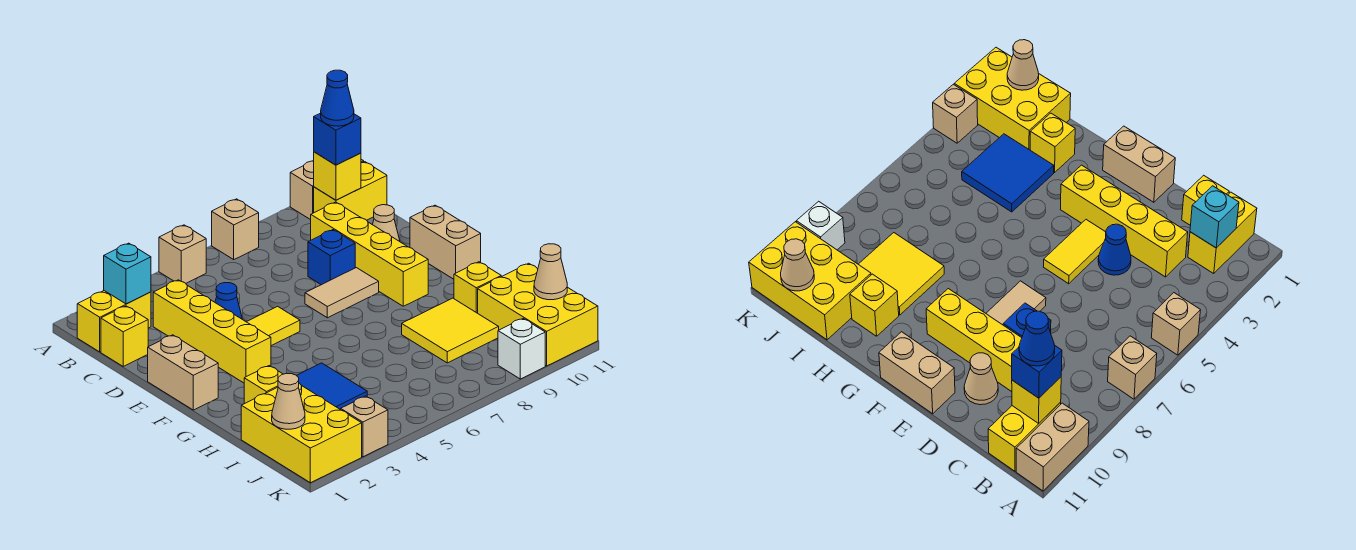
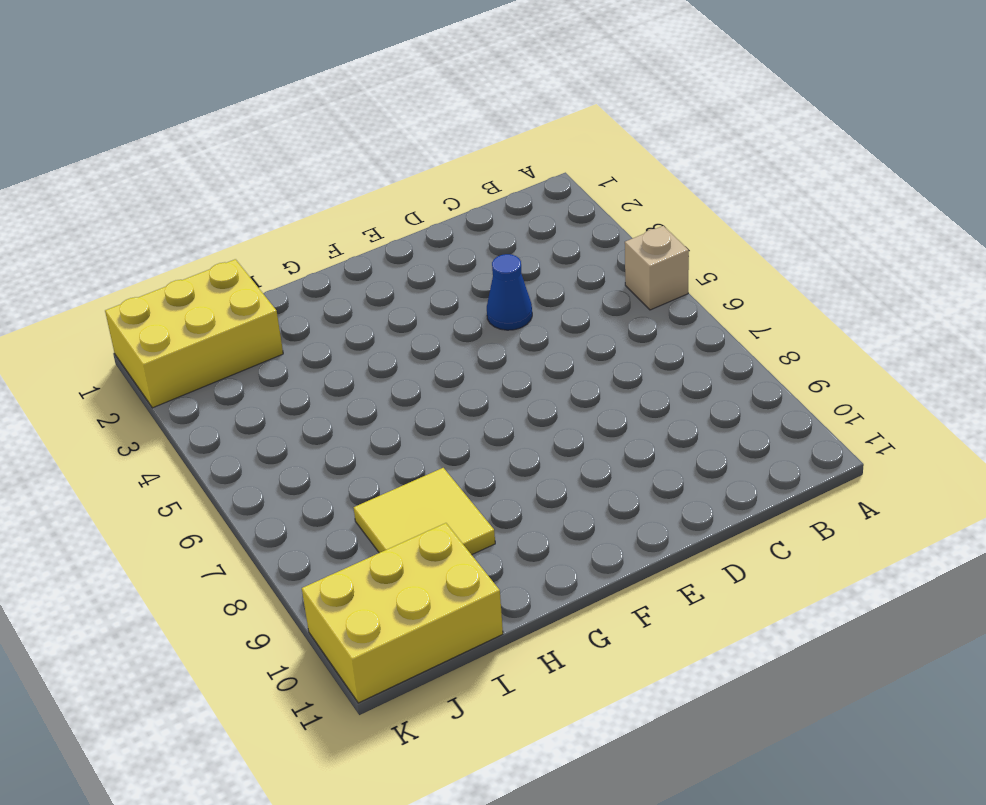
none -> tan brick A7 level 1
none -> tan brick A10:A11 level 1
none -> yellow brick B1:B2 level 1

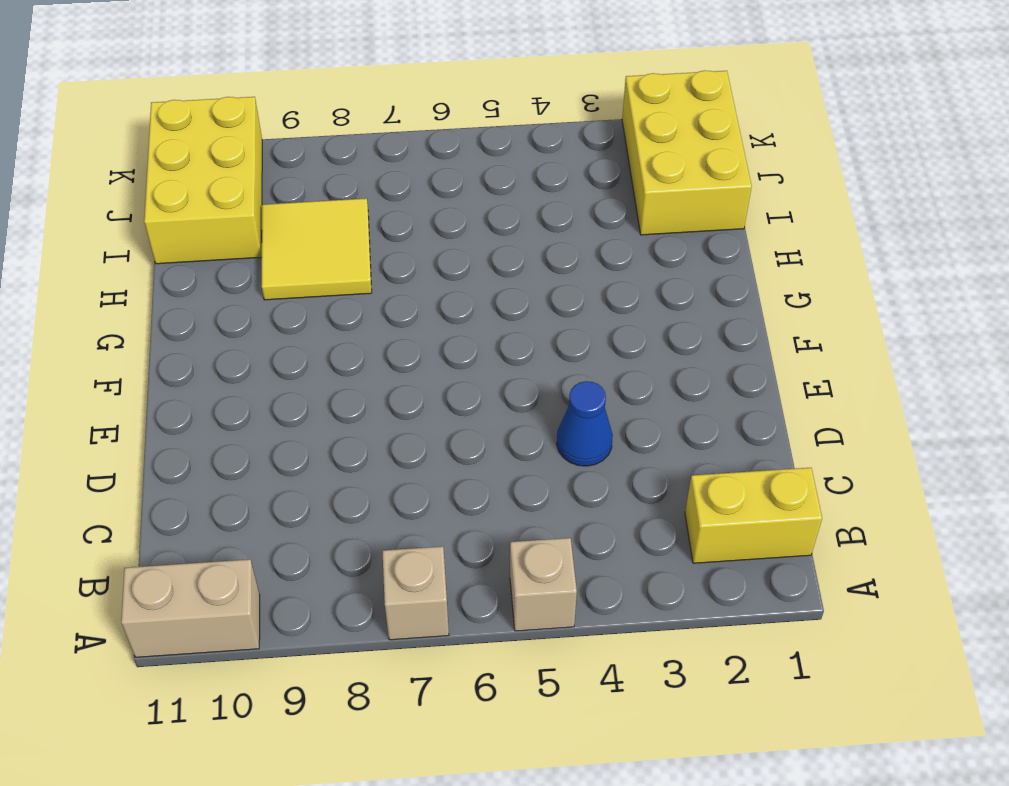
none -> yellow brick B10:B11 level 1
none -> yellow brick C1 level 1
none -> yellow brick C3:F3 level 1

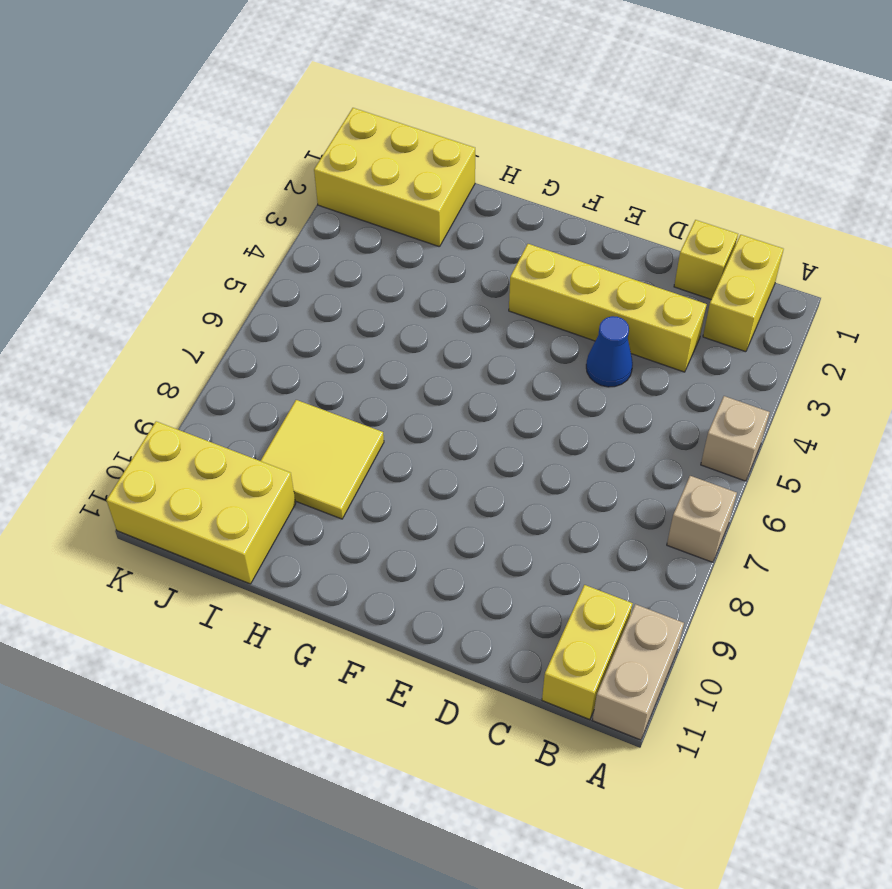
none -> yellow brick C9:F9 level 1
none -> blue brick D8 level 1
none -> tan cone D10 level 1

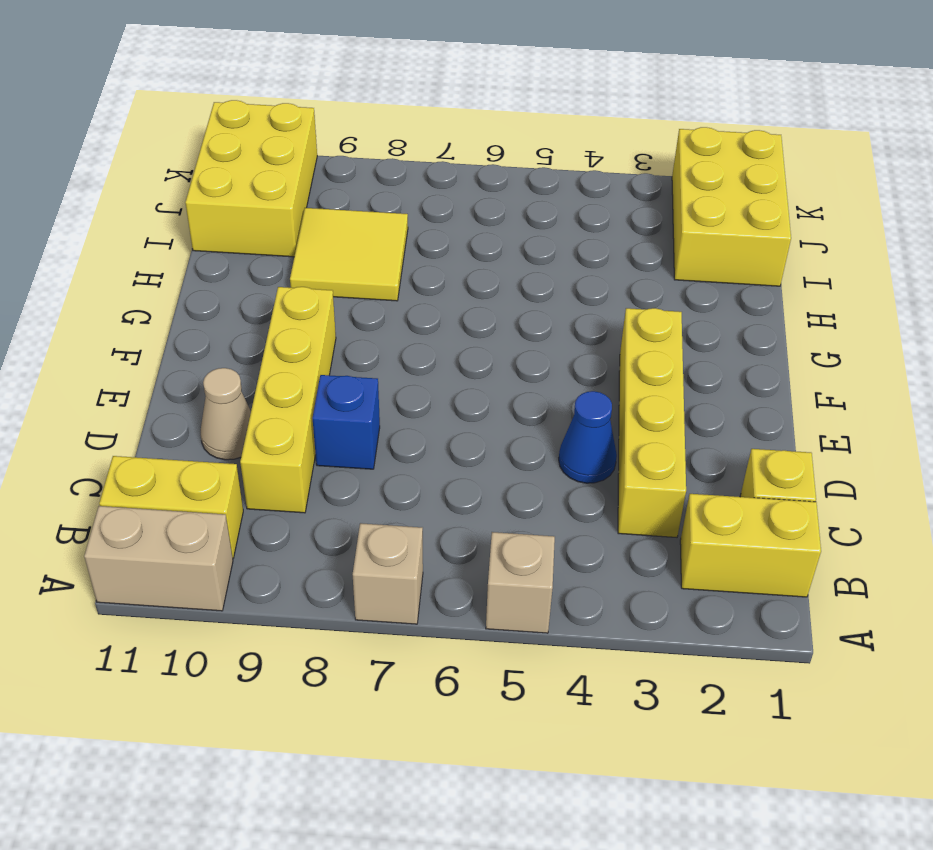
none -> tan brick E1:F1 level 1
none -> yellow tile E4:E5 level 1
none -> tan tile E7:E8 level 1

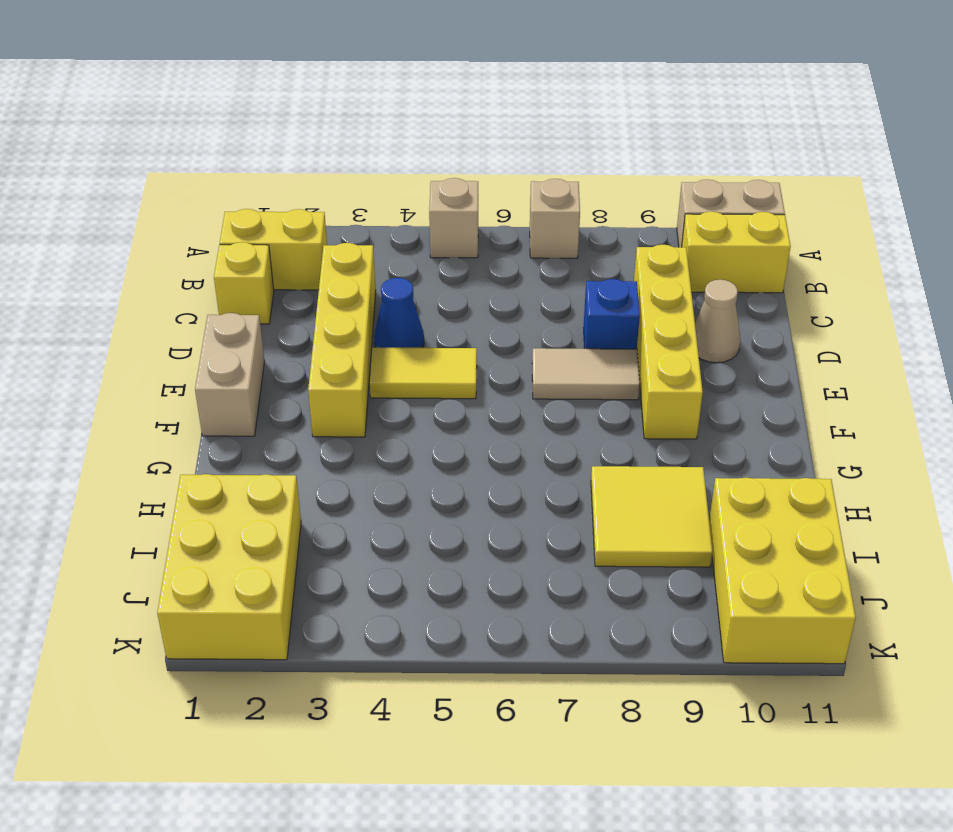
none -> tan brick E11:F11 level 1
none -> yellow brick H2 level 1
none -> blue tile H3:I4 level 1

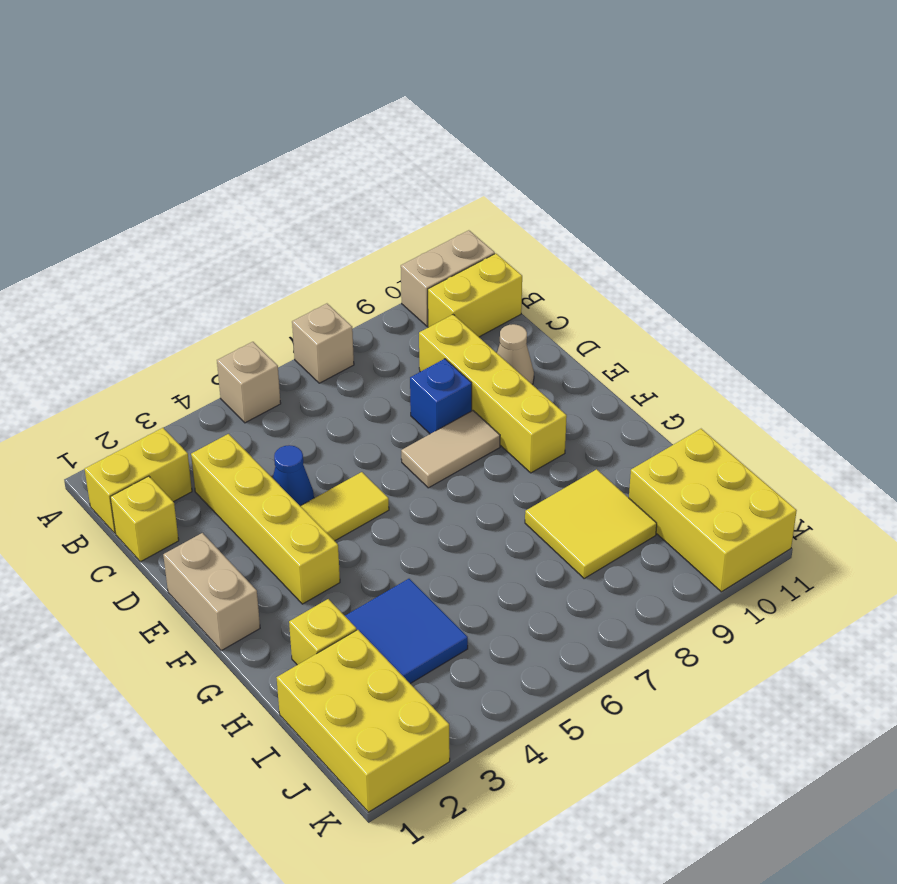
none -> tan brick E11:F11 level 1
none -> yellow brick H10 level 1
none -> tan brick K3 level 1

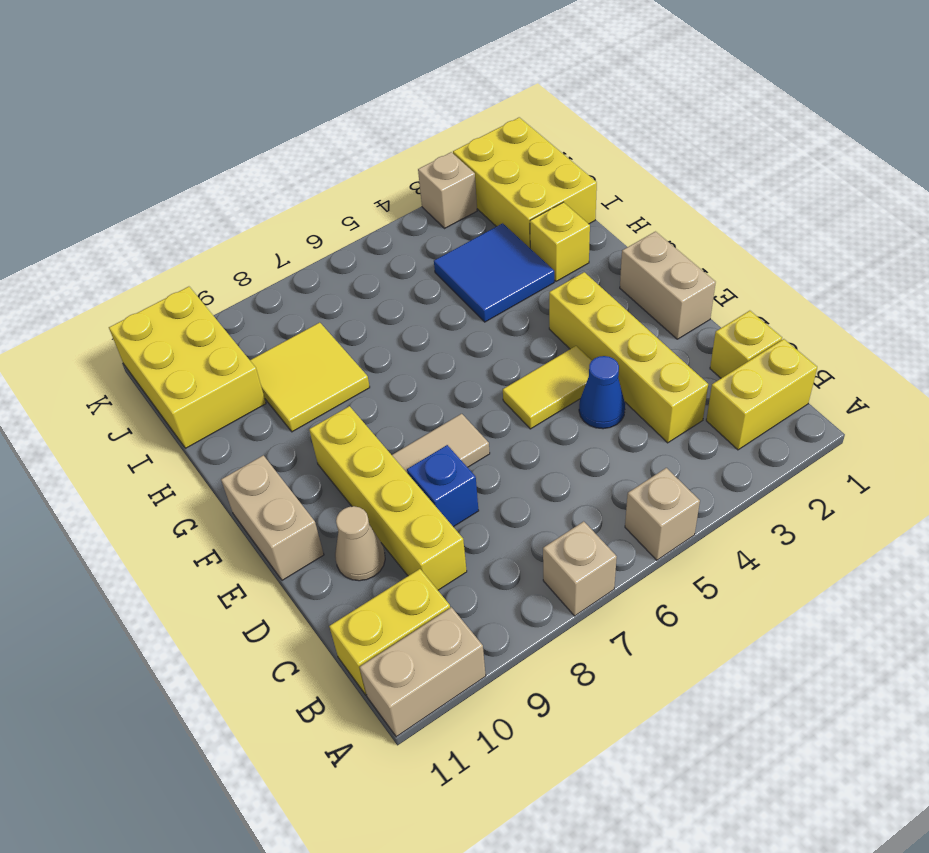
none -> yellow brick H10 level 1
none -> white brick K9 level 1
none -> cyan brick B2 level 2

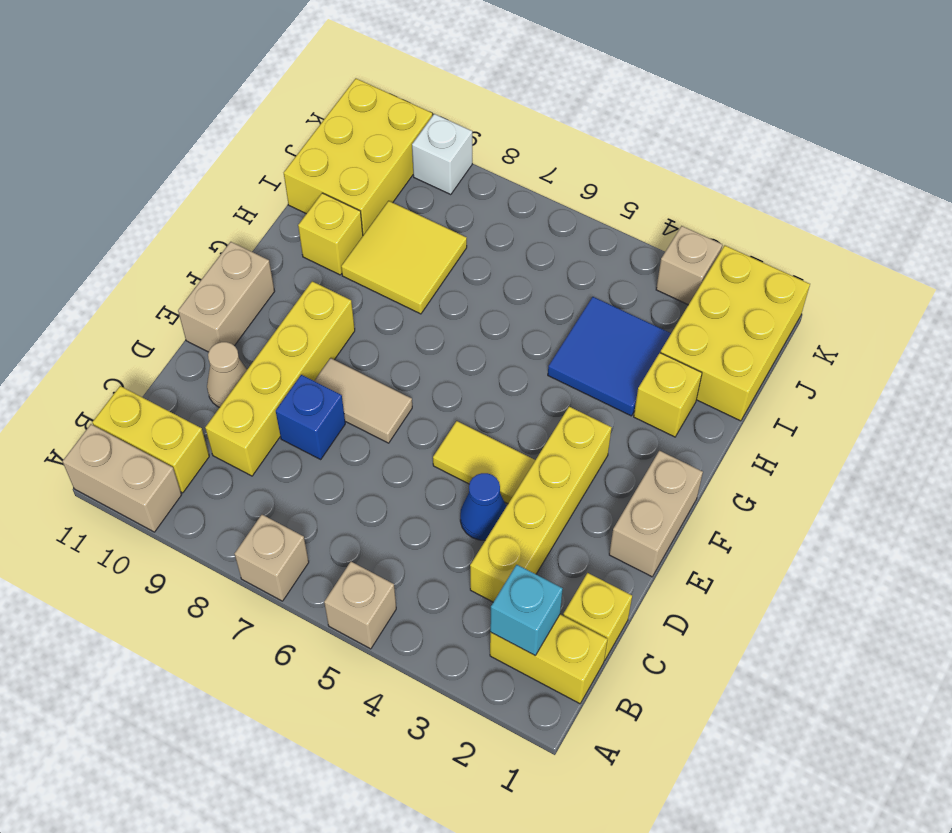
none -> yellow brick B10 level 2
none -> tan cone J1 level 2
none -> tan cone J11 level 2

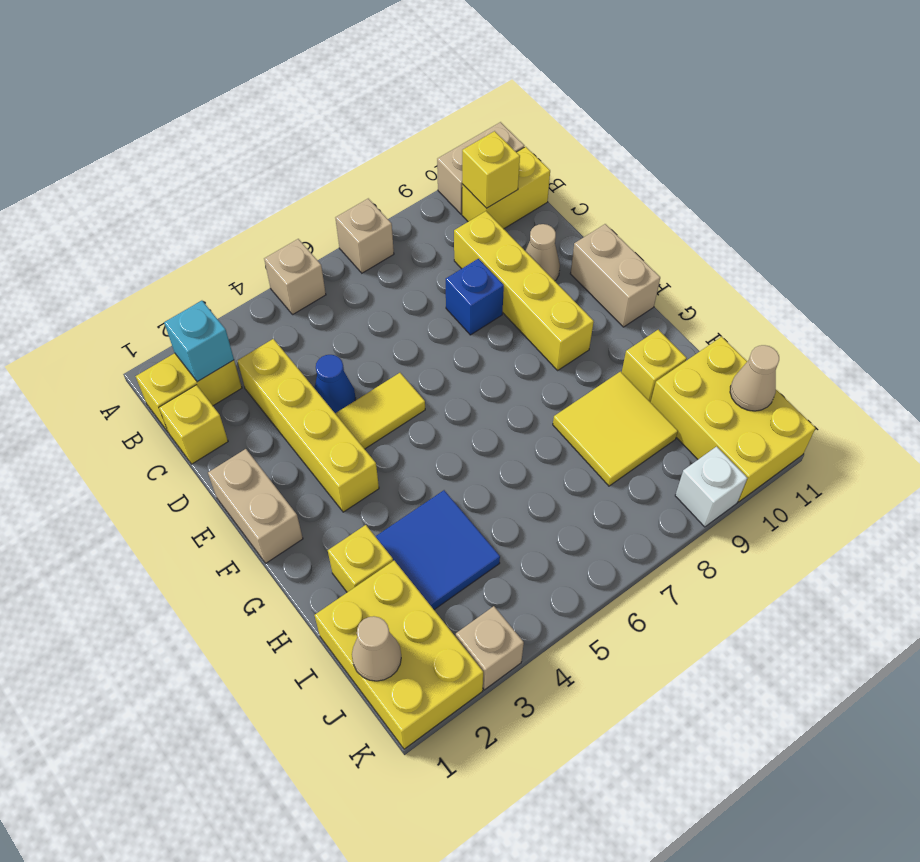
none -> tan tile E7:E8 level 1
none -> blue brick B10 level 3
none -> blue cone B10 level 4

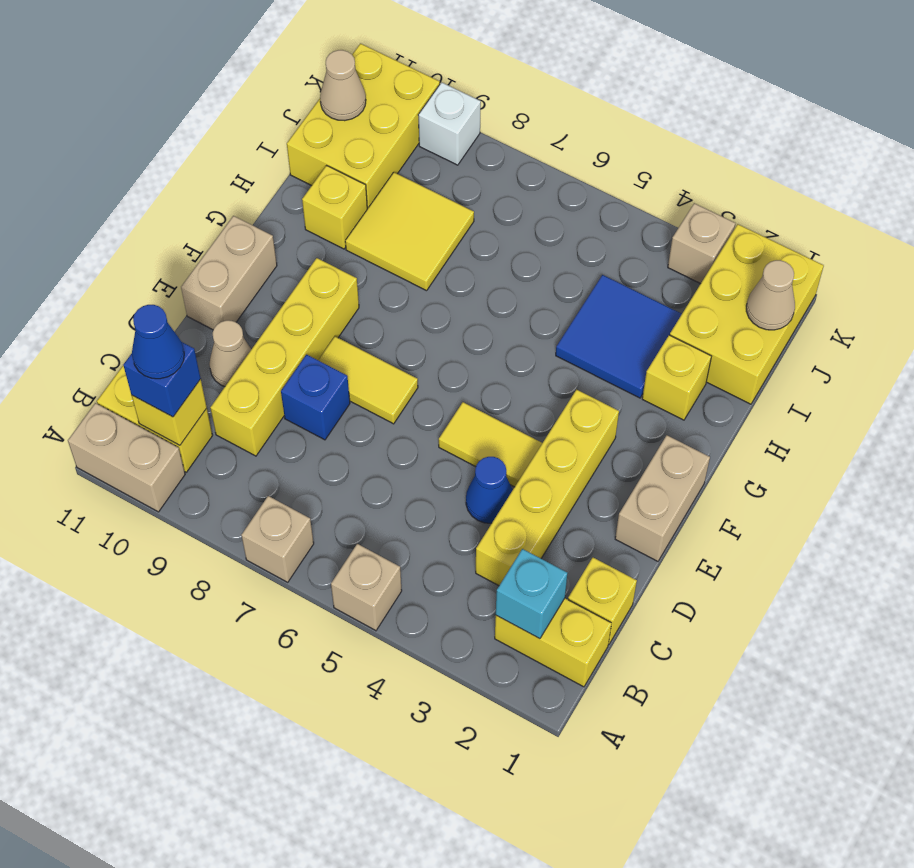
yellow tile E7:E8 level 1 -> tan tile E7:E8 level 1

